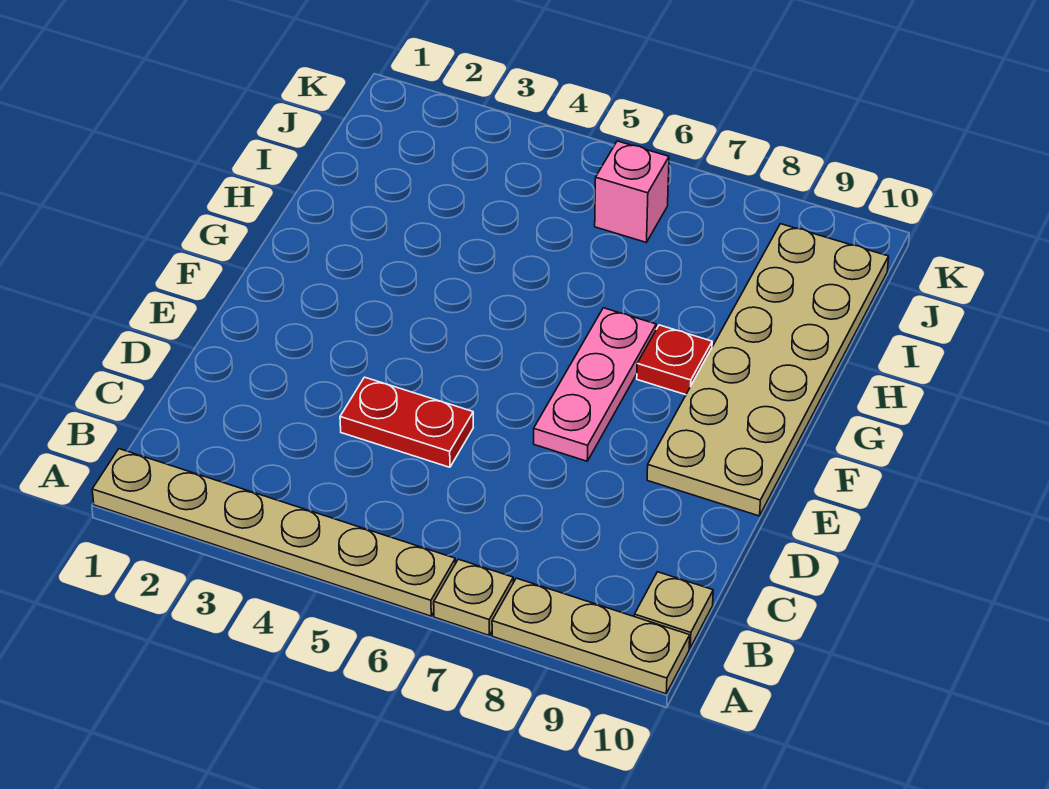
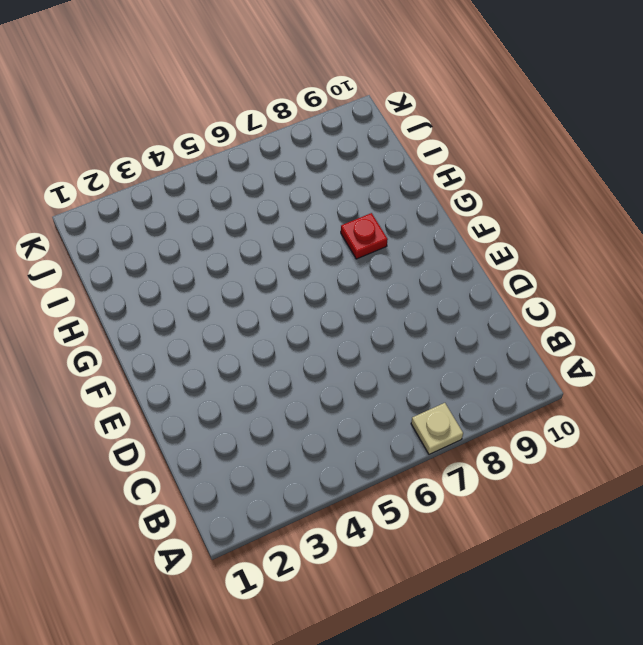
none -> tan plate A1:A6 level 1
none -> tan plate A8:A10 level 1

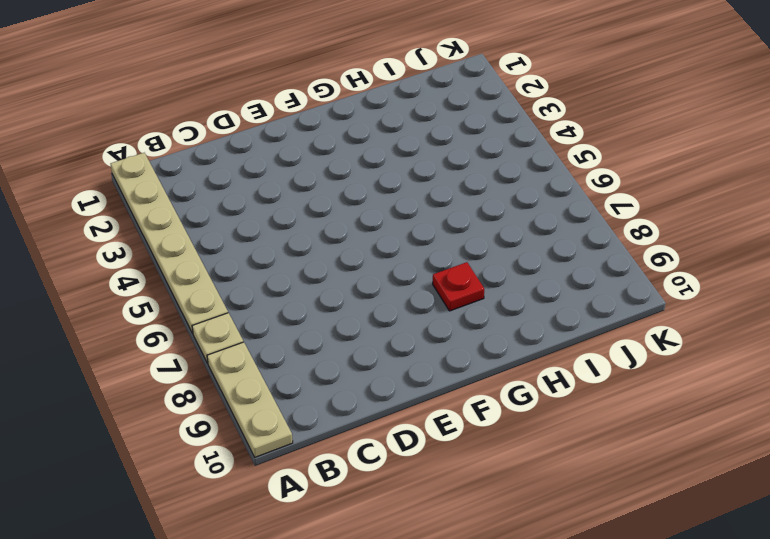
none -> tan plate B10 level 1
none -> red plate D4:D5 level 1

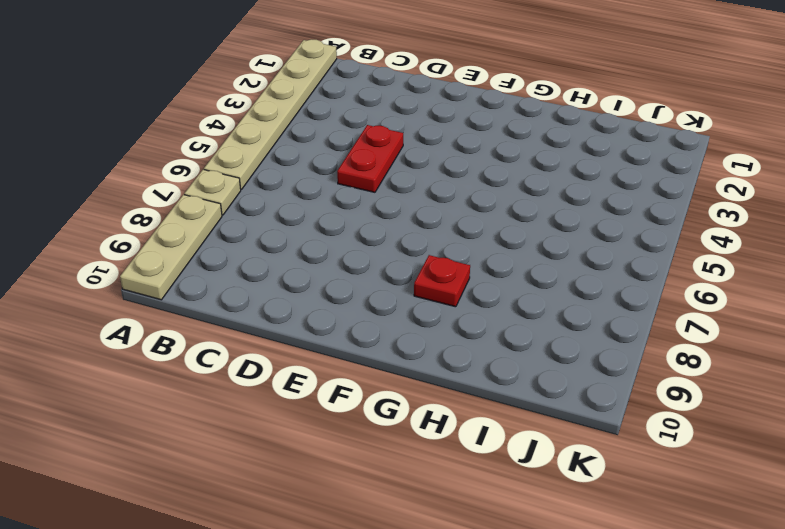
none -> tan plate B10 level 1
none -> pink plate E7:G7 level 1

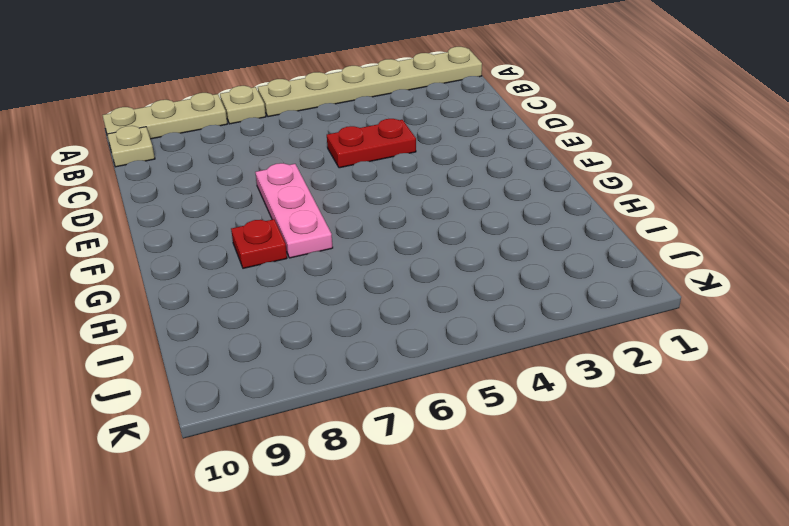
none -> tan plate E9:J10 level 1
none -> pink brick J6 level 1

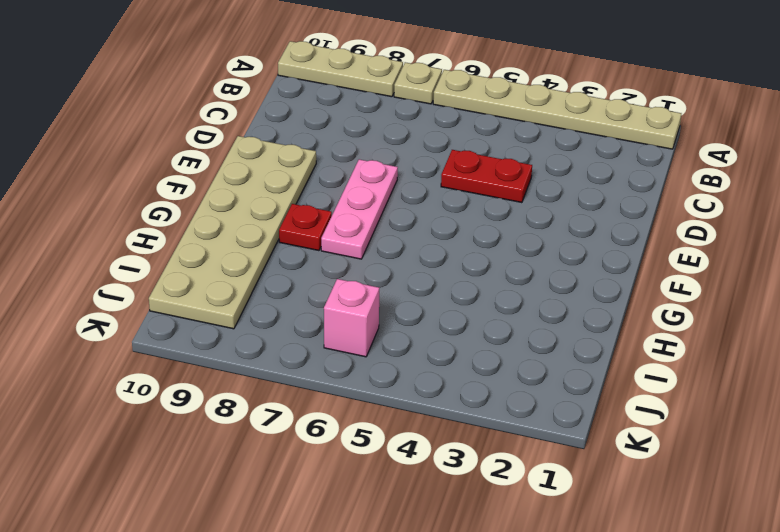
none -> tan plate B10 level 1

